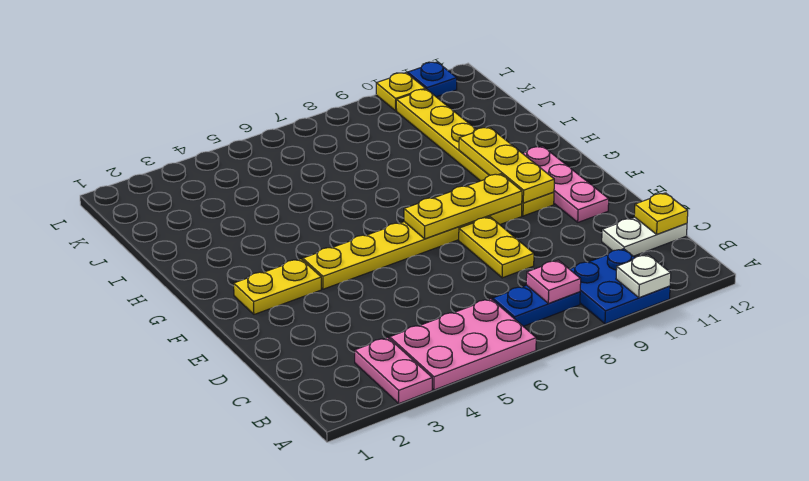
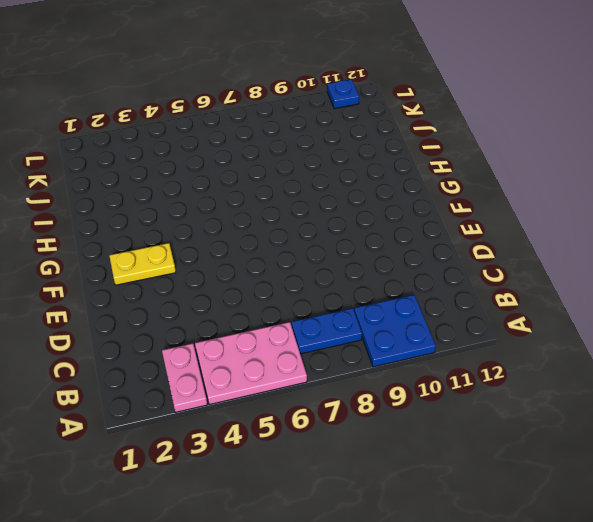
none -> white plate C11:C12 level 1
none -> yellow plate D8:E8 level 1
none -> pink plate E11:G11 level 1

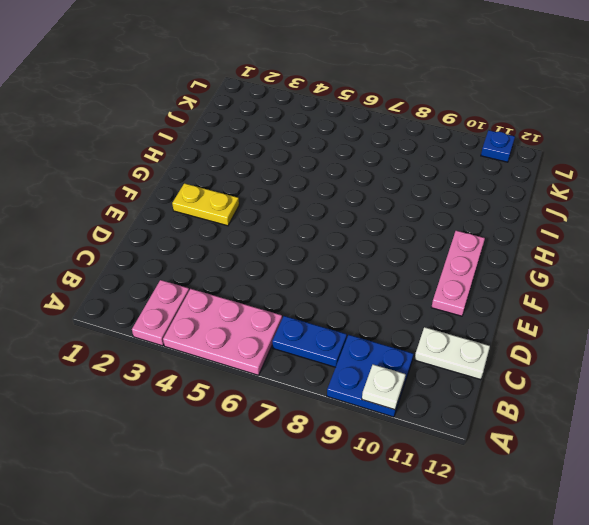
none -> yellow plate D8:E8 level 1
none -> yellow plate F4:F9 level 1
none -> yellow plate F10:K10 level 1

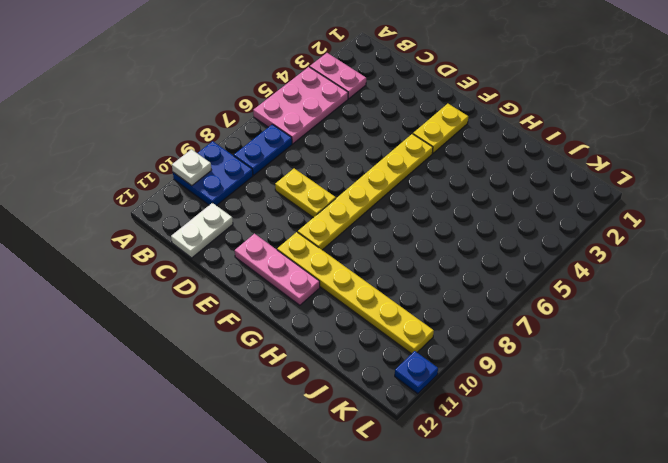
none -> yellow plate L10 level 1
none -> pink plate B8 level 2
none -> yellow plate C12 level 2

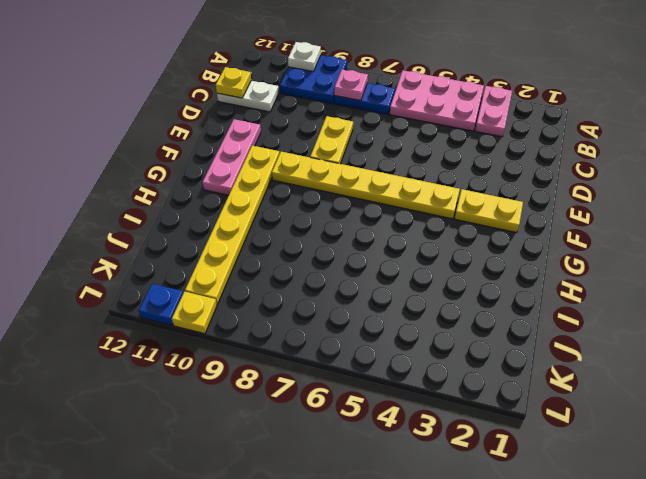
none -> yellow plate F7:F9 level 2
none -> yellow plate F10:H10 level 2

